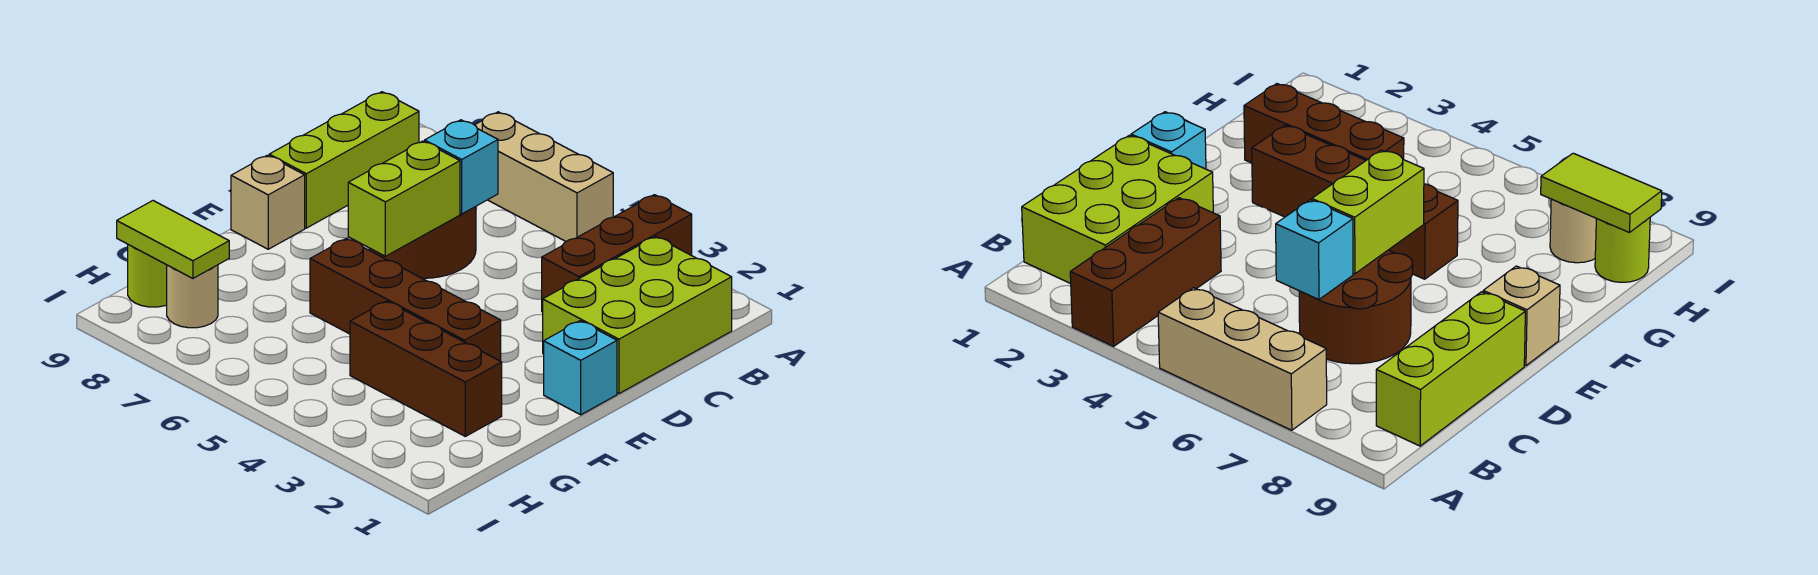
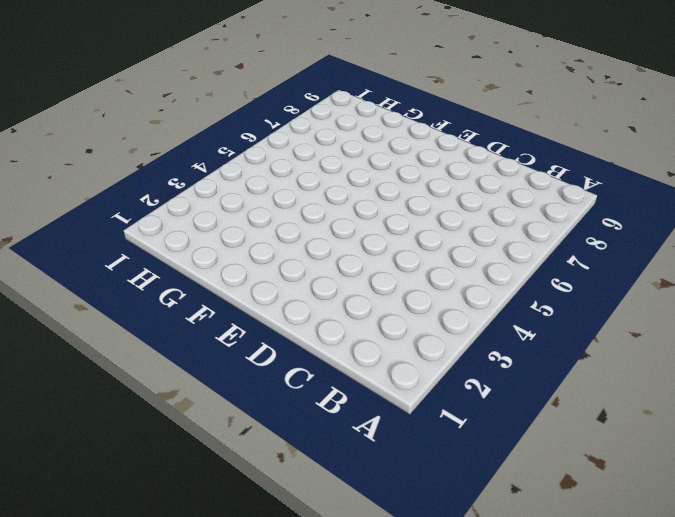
none -> brown brick A3:C3 level 1
none -> tan brick A5:A7 level 1
none -> lime brick B1:D2 level 1

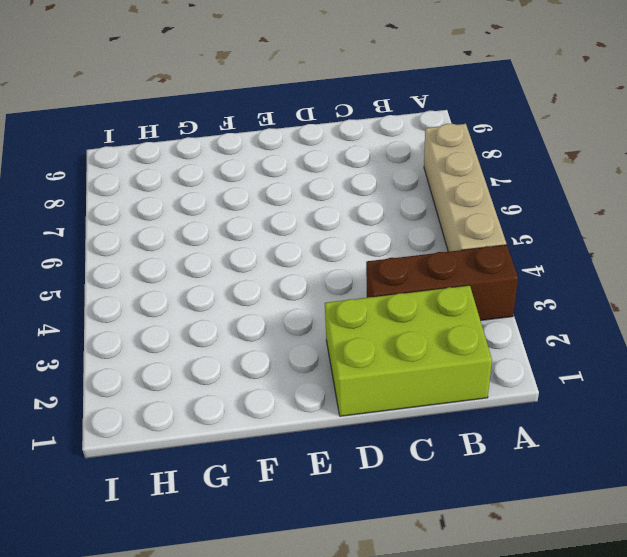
tan brick A4:A7 level 1 -> tan brick A5:A7 level 1
none -> lime brick B9:D9 level 1
none -> brown round brick C6:D7 level 1
none -> cyan brick E1 level 1

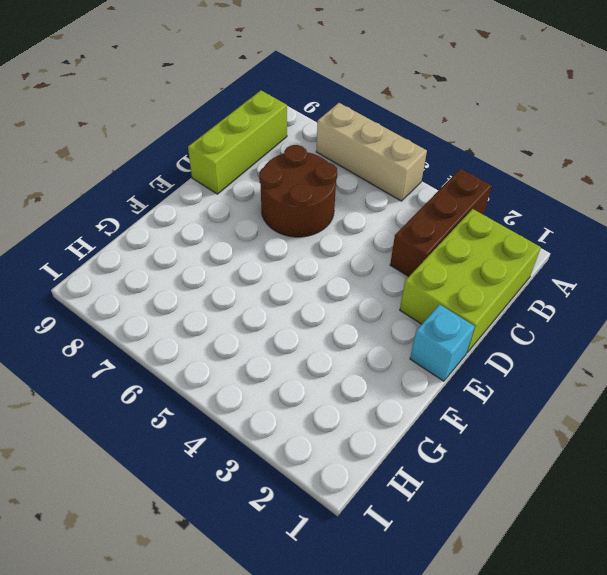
none -> tan brick E9 level 1
none -> brown brick F3:F6 level 1
none -> brown brick G2:G4 level 1

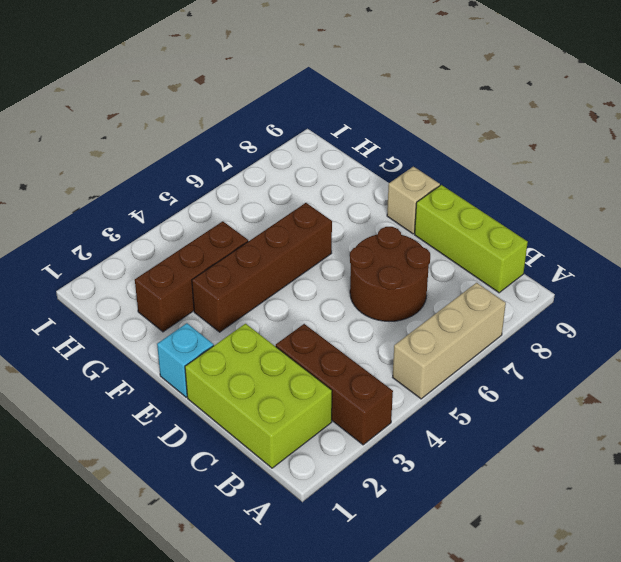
none -> tan round brick H8 level 1
none -> lime round brick H9 level 1
none -> cyan brick C6 level 2

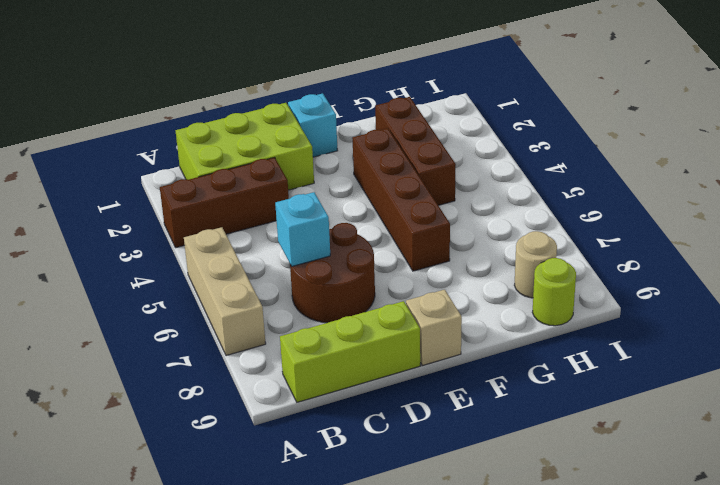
none -> lime brick D6:E6 level 2
none -> lime tile H8:H9 level 2

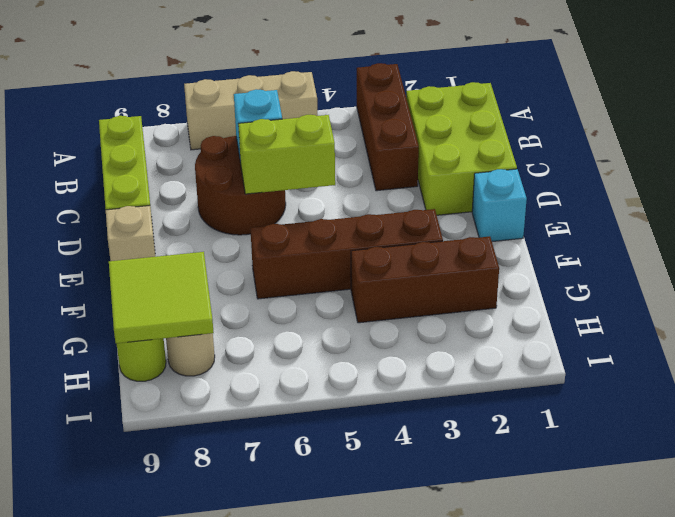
lime brick D5:D6 level 2 -> lime brick D6:E6 level 2
lime tile G8:H9 level 2 -> lime tile H8:H9 level 2

